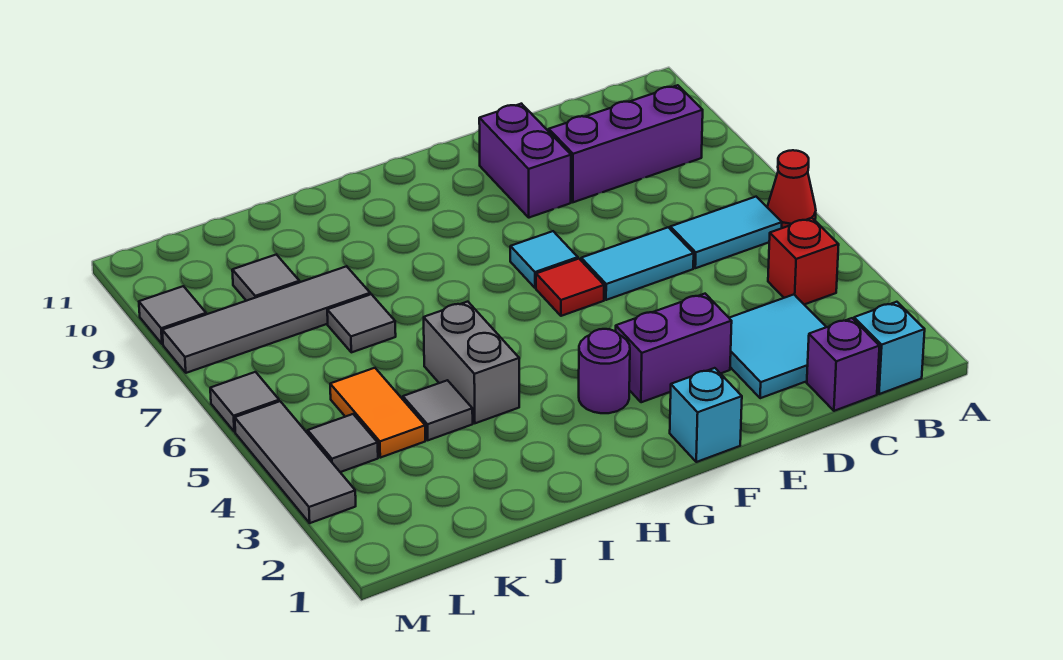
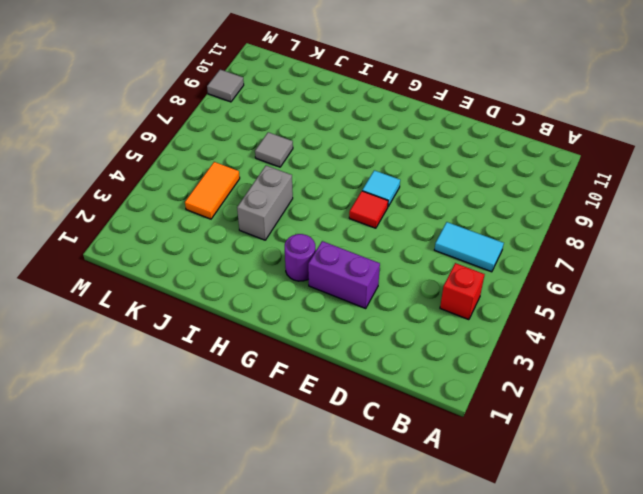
none -> red cone A6 level 1
none -> cyan brick B1 level 1
none -> purple brick B9:D9 level 1

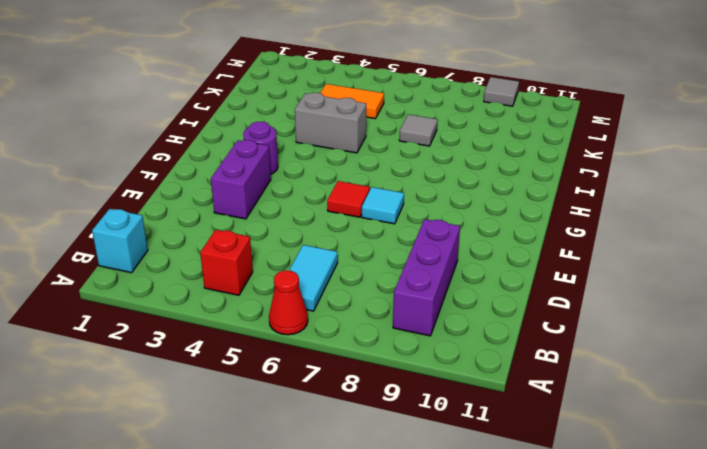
none -> purple brick C1 level 1
none -> cyan tile C2:D3 level 1
none -> cyan tile D6:E6 level 1

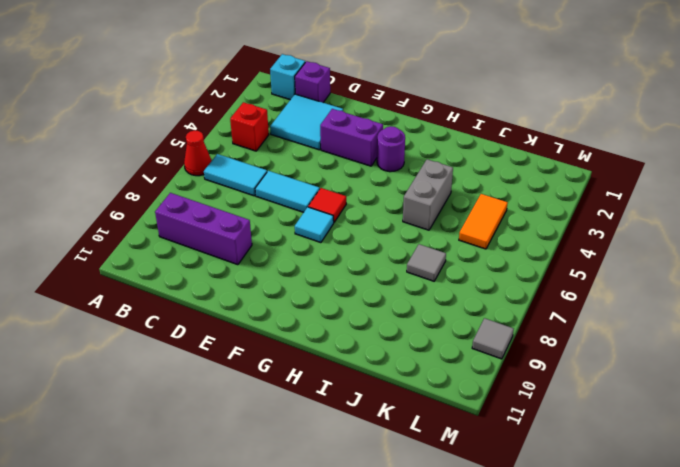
none -> purple brick E9:E10 level 1
none -> cyan brick F1 level 1
none -> grey tile J4 level 1

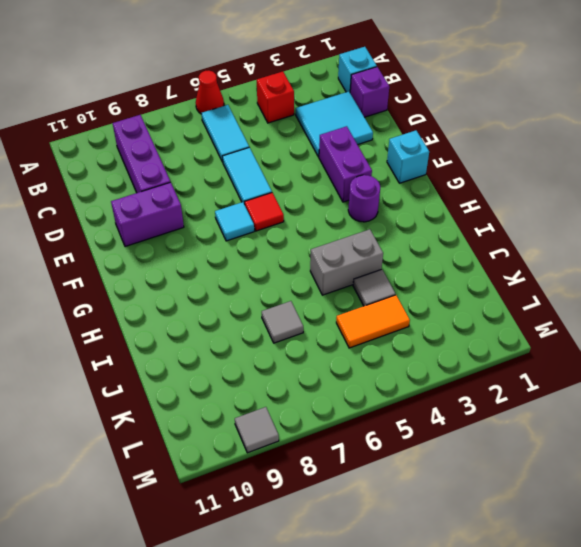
none -> grey tile J8:M8 level 1
none -> grey tile K9 level 1
none -> grey tile L4 level 1

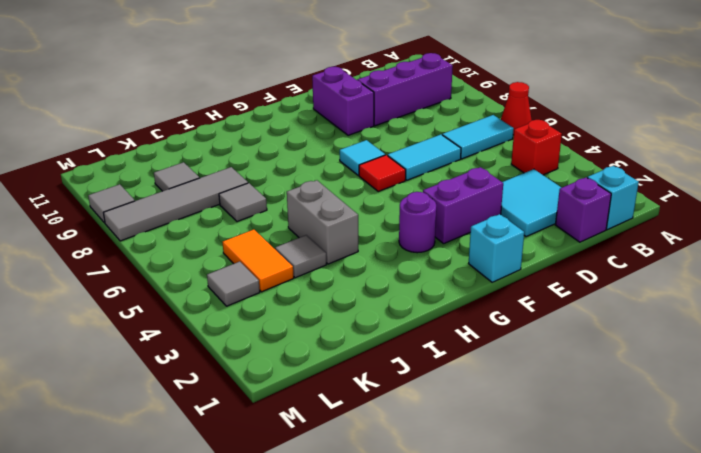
none -> grey tile M3:M5 level 1
none -> grey tile M6 level 1

